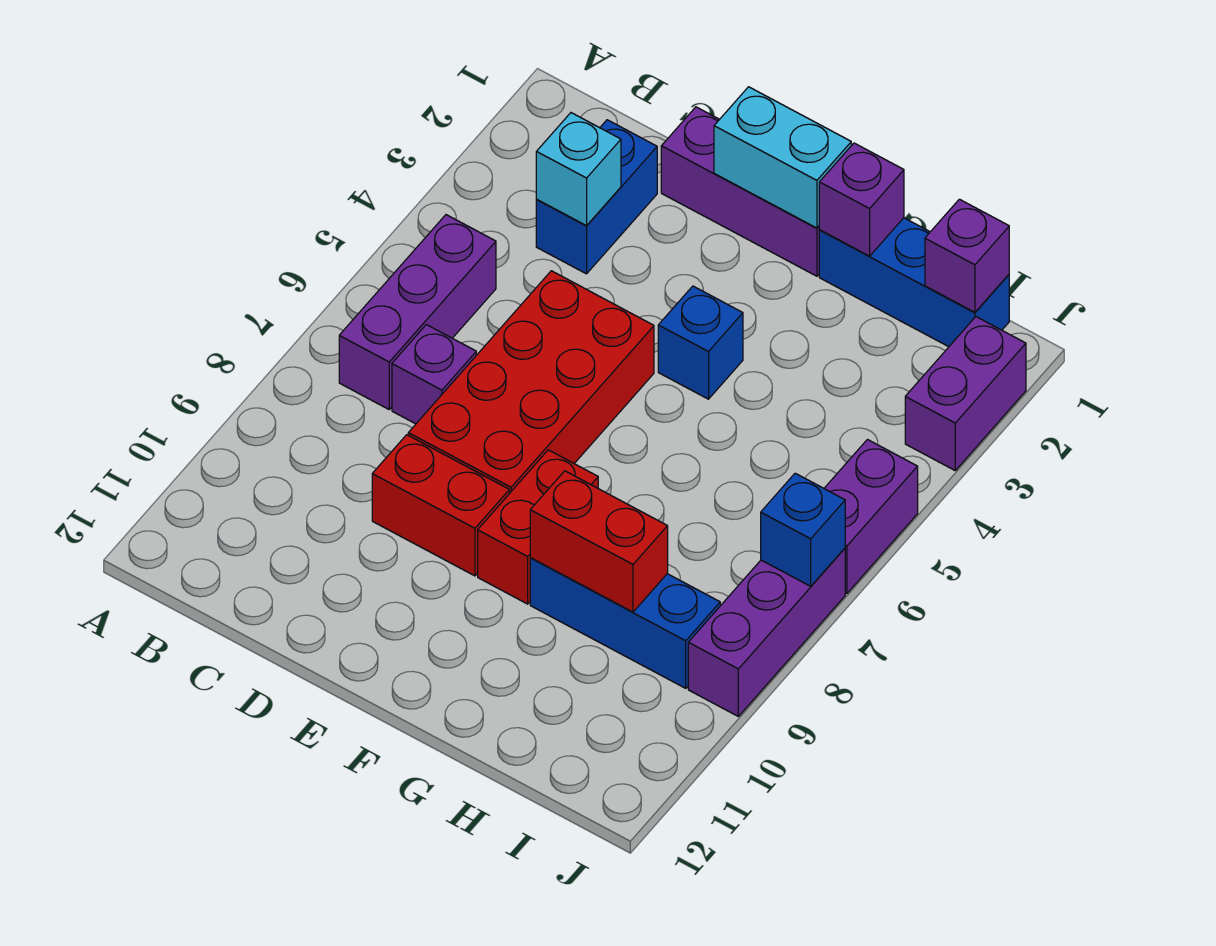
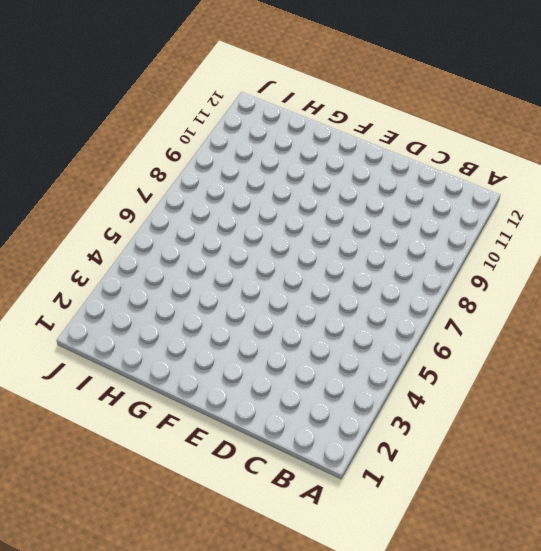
none -> purple brick B5:B7 level 1
none -> blue brick C2:C3 level 1
none -> purple brick C7 level 1

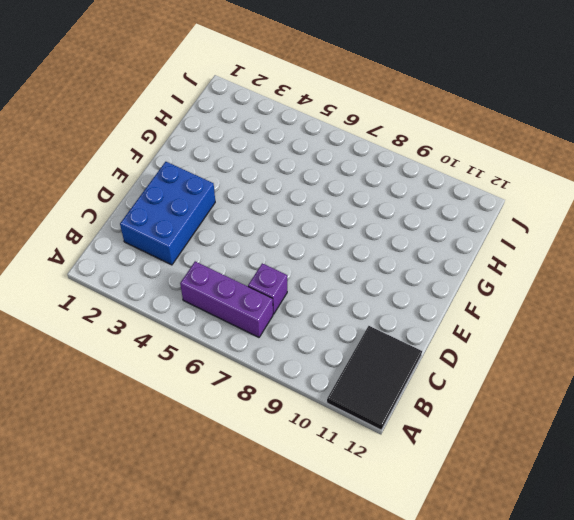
black tile A11:C12 level 1 -> none
blue brick C2:E3 level 1 -> blue brick C2:C3 level 1
none -> purple brick D1:F1 level 1
none -> red brick D5:E8 level 1
none -> red brick D9:E9 level 1

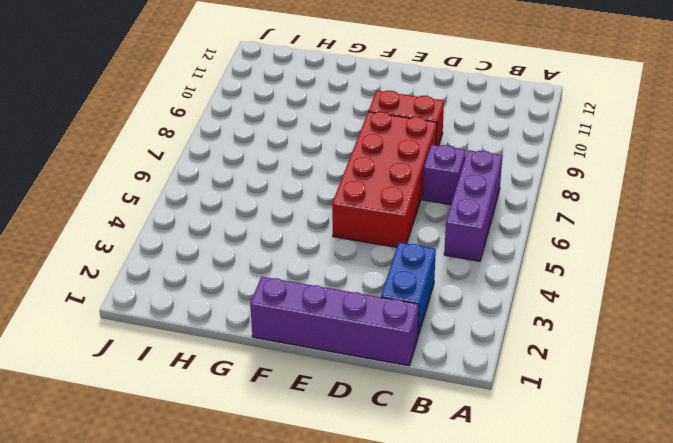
purple brick C1:F1 level 1 -> purple brick D1:F1 level 1
none -> blue brick F4 level 1
none -> red brick F8:F9 level 1
none -> blue brick G1:I1 level 1

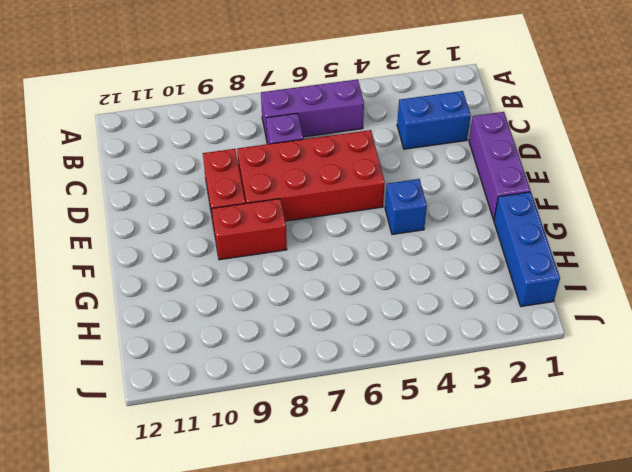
none -> blue brick G9:I9 level 1
none -> purple brick J2:J3 level 1
none -> purple brick J5:J6 level 1

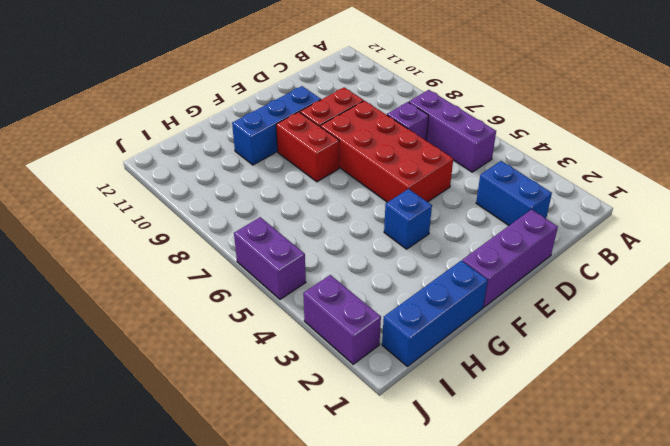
blue brick E10:G10 level 1 -> blue brick G9:I9 level 1
none -> purple brick J7:J9 level 1
none -> cyan brick C3 level 2
none -> cyan brick E1:F1 level 2

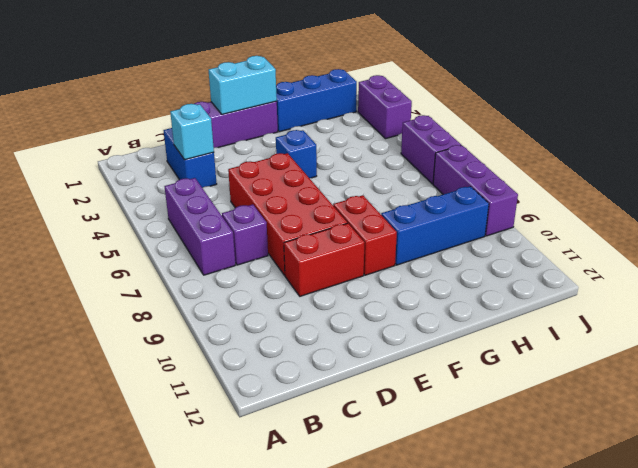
none -> purple brick G1 level 2
none -> red brick G9:H9 level 2
none -> purple brick I1 level 2

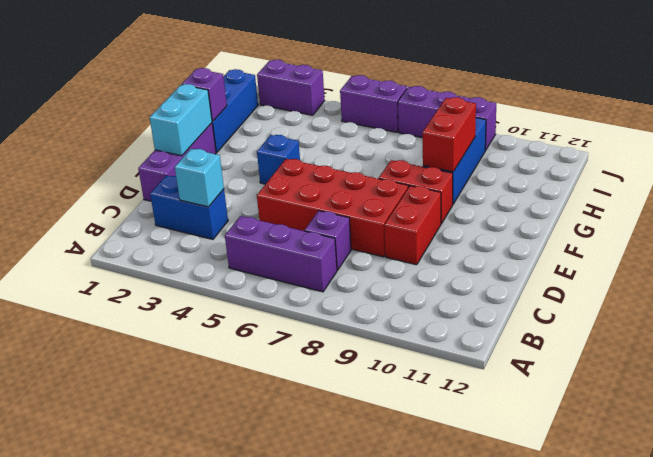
none -> purple brick I1 level 2
none -> blue brick J7 level 2

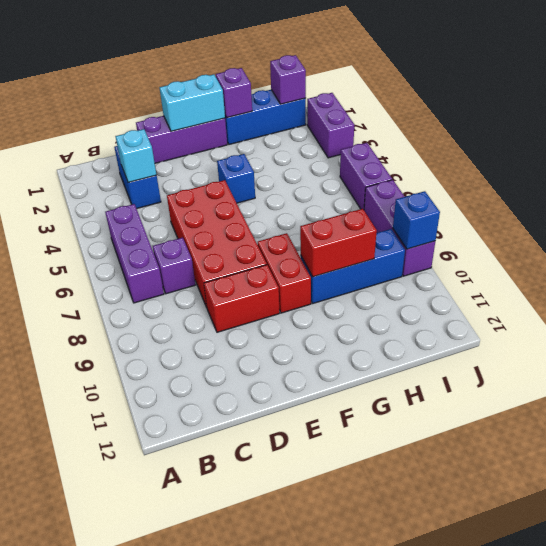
blue brick J9 level 2 -> blue brick J7 level 2

